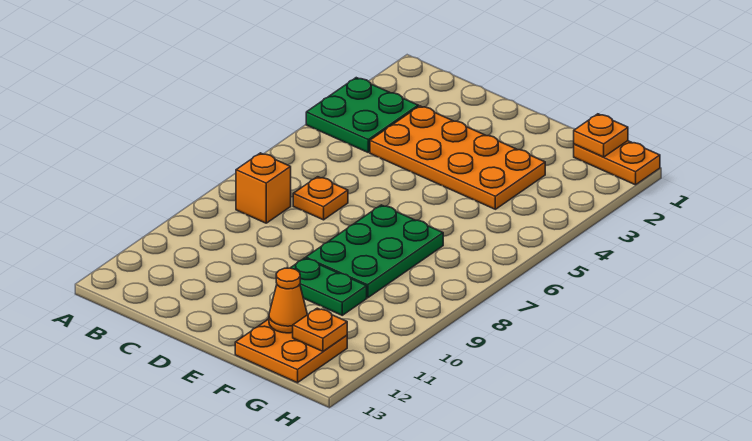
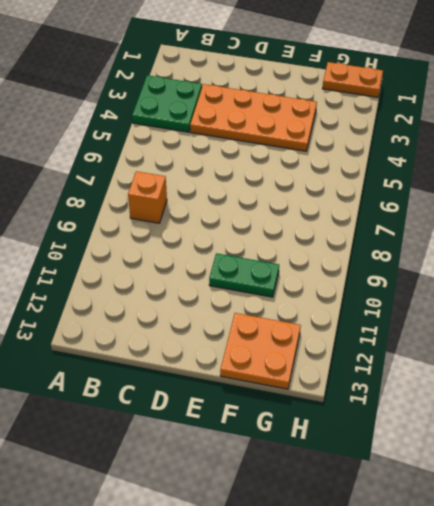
none -> orange plate C7 level 1
none -> green plate E7:F9 level 1

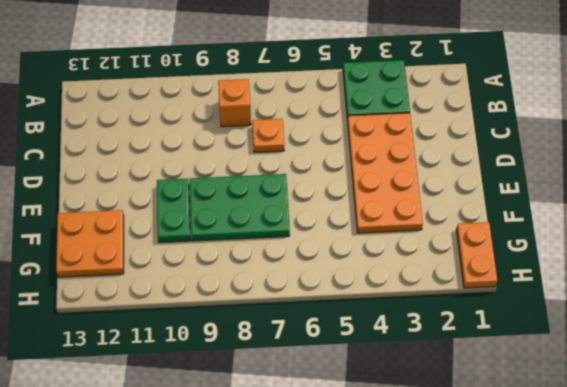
none -> orange cone F12 level 2
none -> orange plate G1 level 2

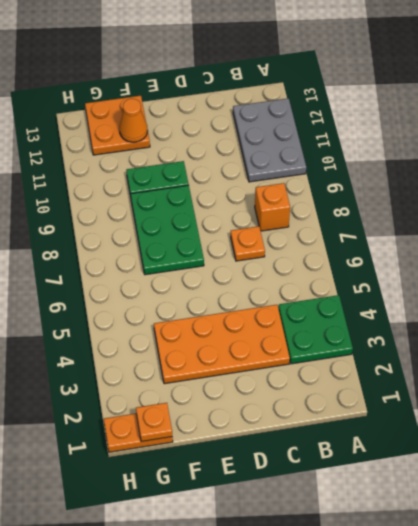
grey plate A10:B12 level 1 -> none
none -> orange plate G12 level 2

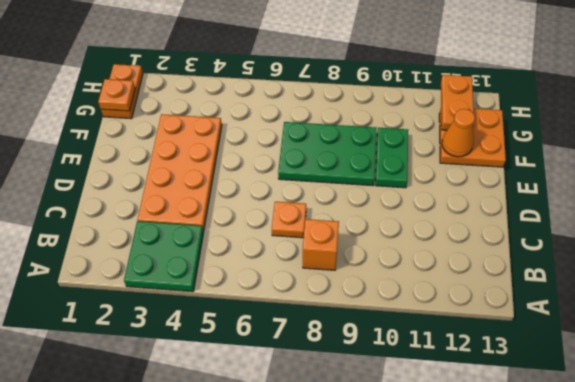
orange plate G12:H12 level 2 -> orange plate G12 level 2

